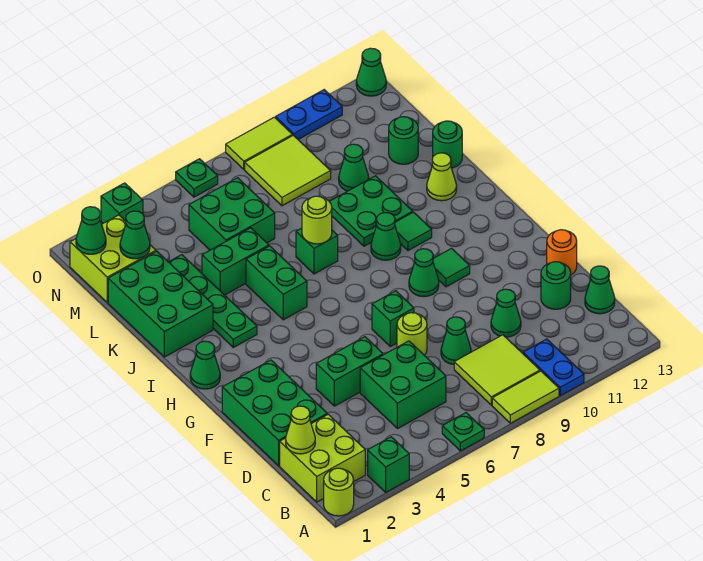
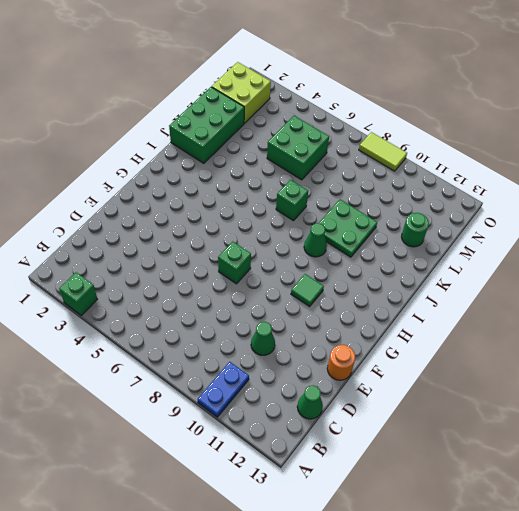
none -> lime round brick A1 level 1
none -> green plate A6 level 1
none -> lime tile A8:A9 level 1
none -> lime brick B1:C2 level 1

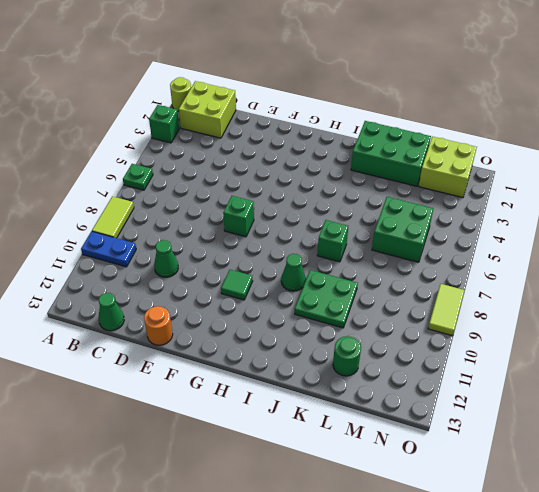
none -> lime tile B8:C9 level 1
none -> green brick C5:D6 level 1
none -> green brick D1:F2 level 1
none -> green cone D8 level 1

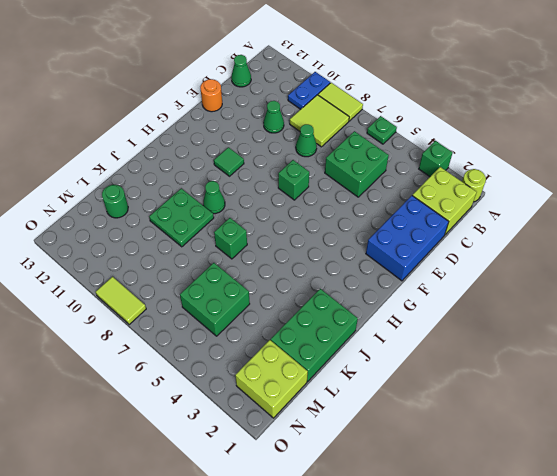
blue brick D1:F2 level 1 -> green brick D1:F2 level 1
none -> green round brick D12 level 1
none -> green brick E4:E5 level 1
none -> lime round brick E7 level 1
none -> green cone G9 level 1

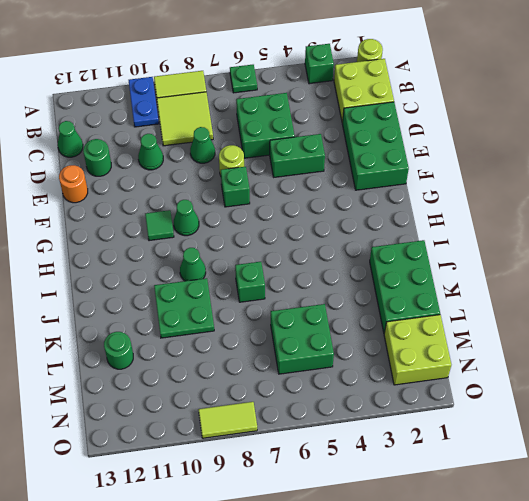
none -> green cone H1 level 1
none -> green plate I3:L3 level 1
none -> green brick I5:J5 level 1
none -> green tile I10 level 1

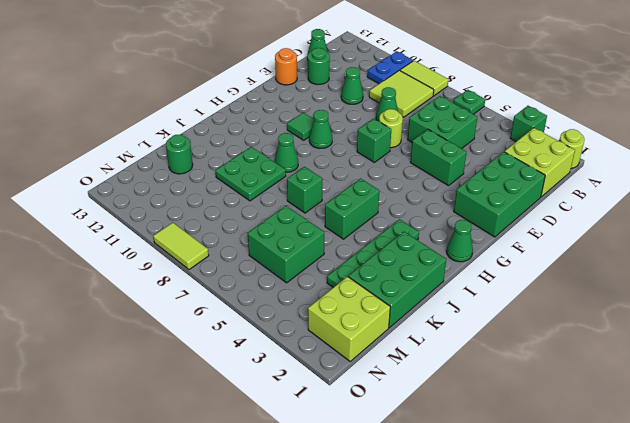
none -> green tile I10 level 1
none -> lime cone J12 level 1
none -> green brick K4:K5 level 1
none -> green round brick K13 level 1

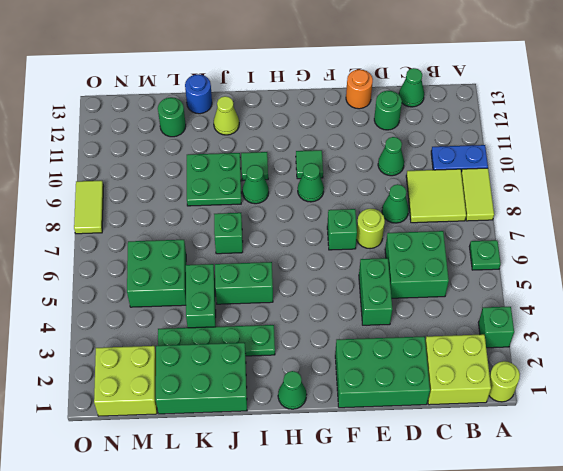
blue round brick K13 level 1 -> green round brick K13 level 1
none -> green cone L10 level 1
none -> lime tile M8:N9 level 1
none -> green brick O3 level 1
none -> green plate O6 level 1

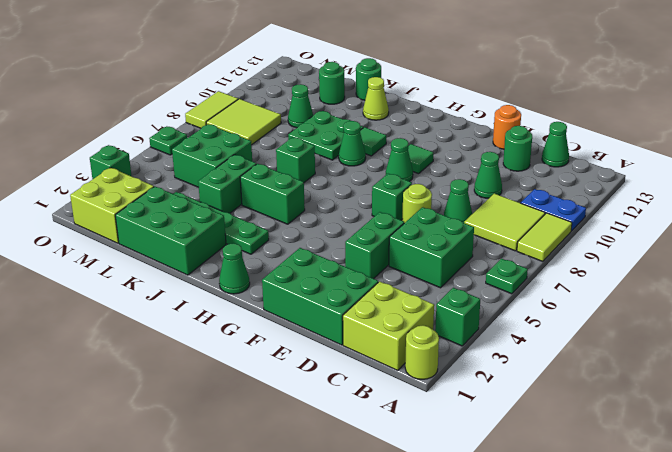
none -> blue plate O10:O11 level 1
none -> green cone O13 level 1
none -> lime cone C1 level 2
none -> lime round brick J7 level 2

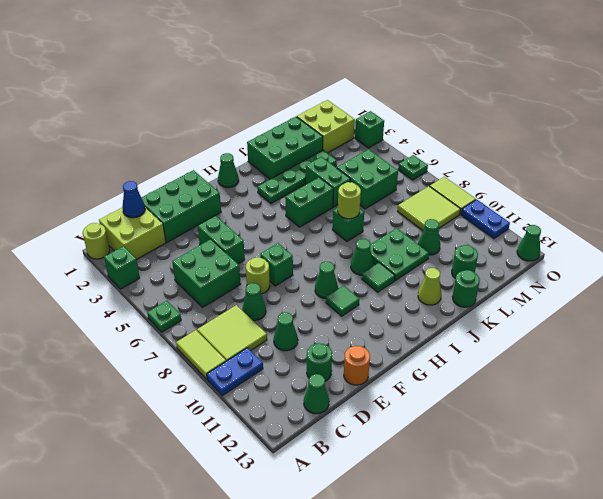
blue cone C1 level 2 -> lime cone C1 level 2
none -> green cone M2 level 2
none -> green cone N1 level 2

